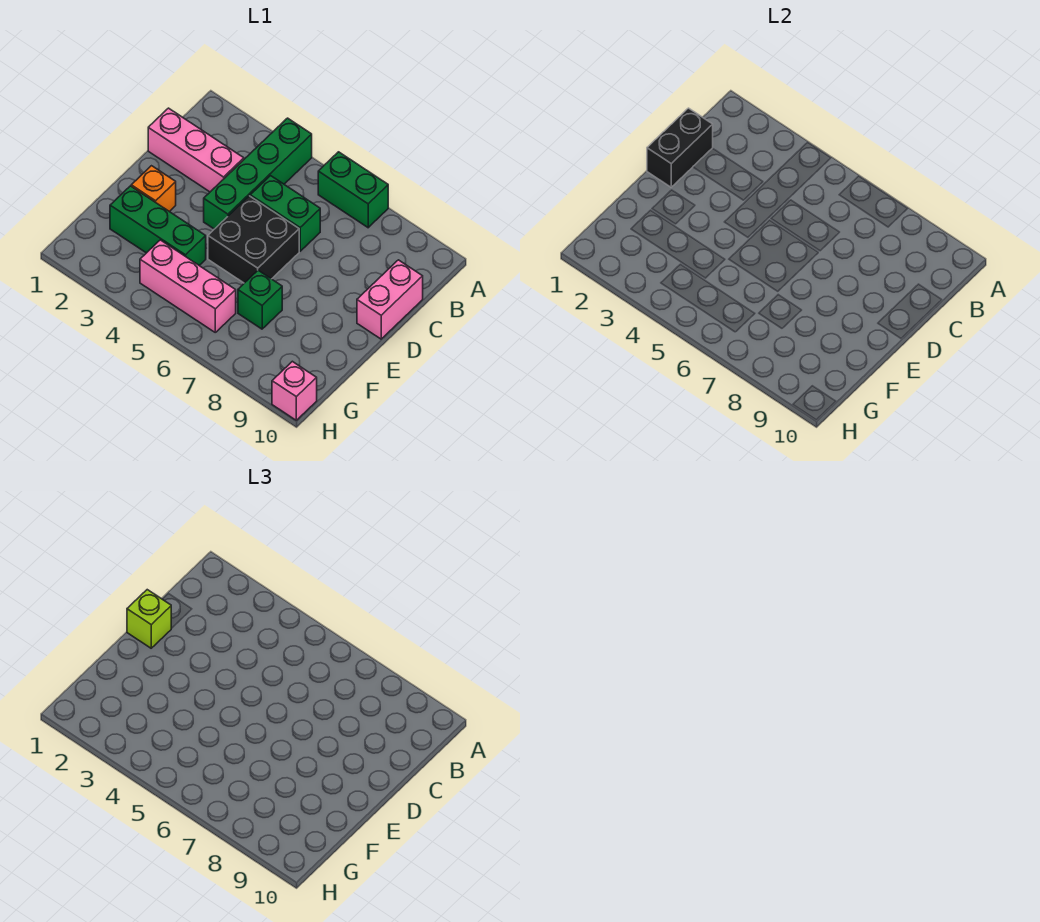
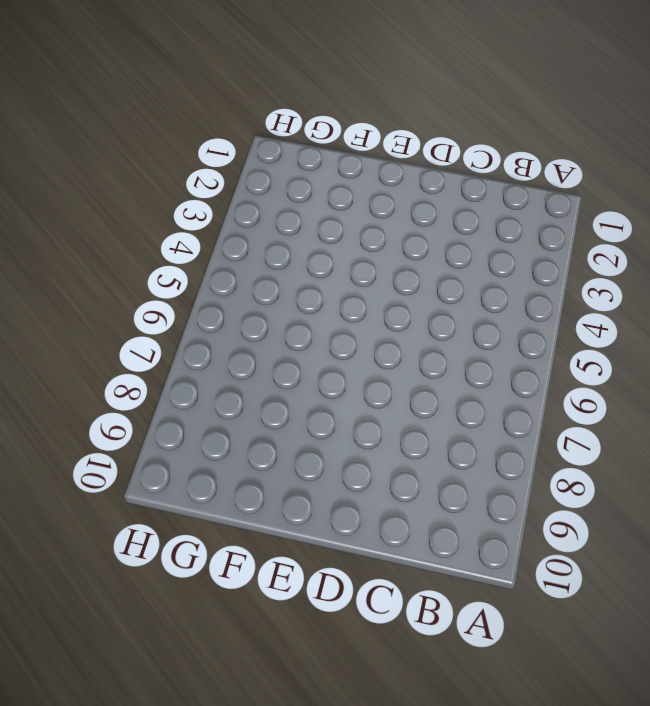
none -> green brick A4:D4 level 1
none -> green brick A6:A7 level 1
none -> pink brick C1:C3 level 1

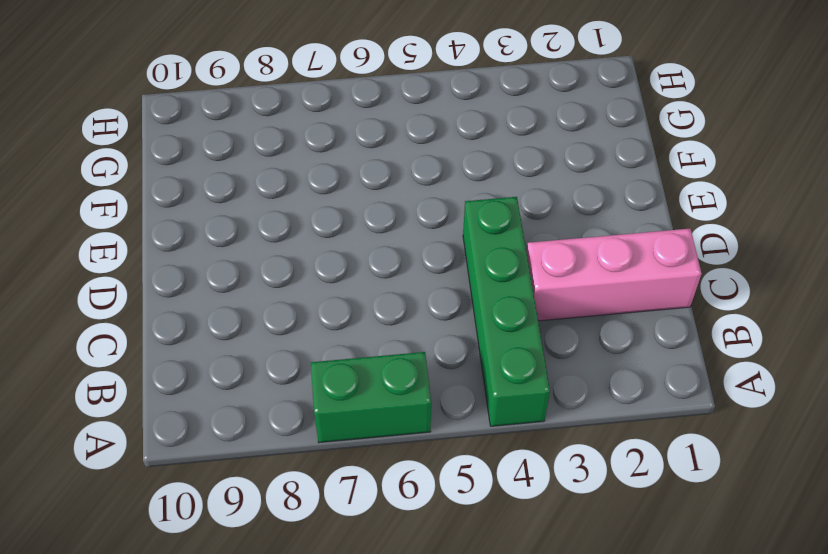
none -> green brick C5:C6 level 1
none -> pink brick C10:D10 level 1
none -> black brick D5:E6 level 1

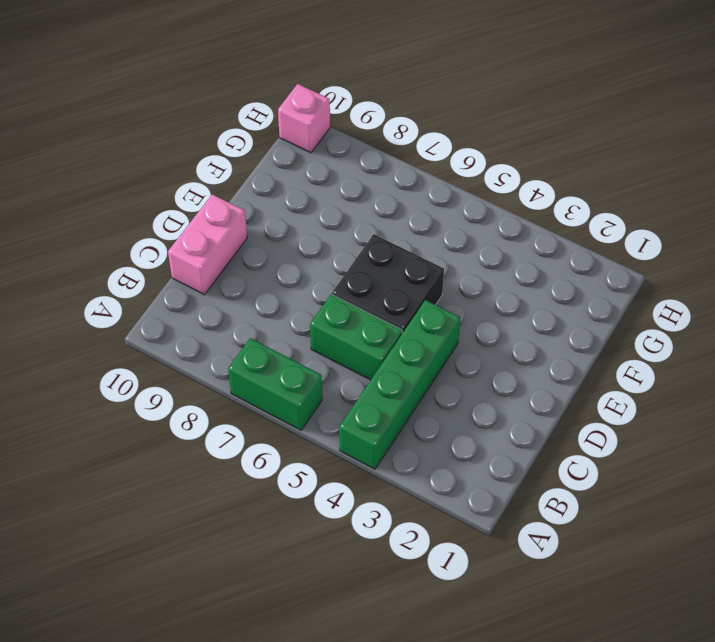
none -> pink brick C1:C3 level 1
none -> orange brick E2 level 1
none -> green brick F2:F4 level 1

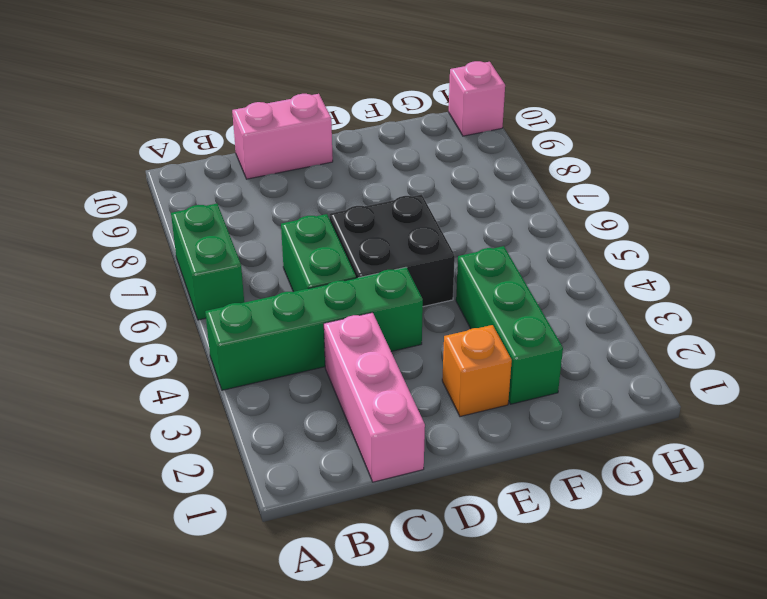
none -> green brick F7 level 1
none -> pink brick G4:G6 level 1
none -> black brick C1:D1 level 2

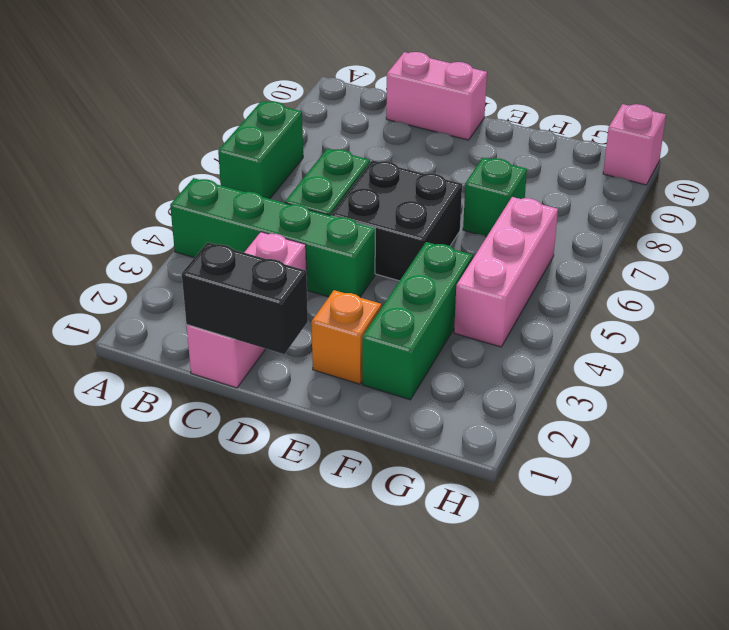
none -> lime brick D1 level 3

